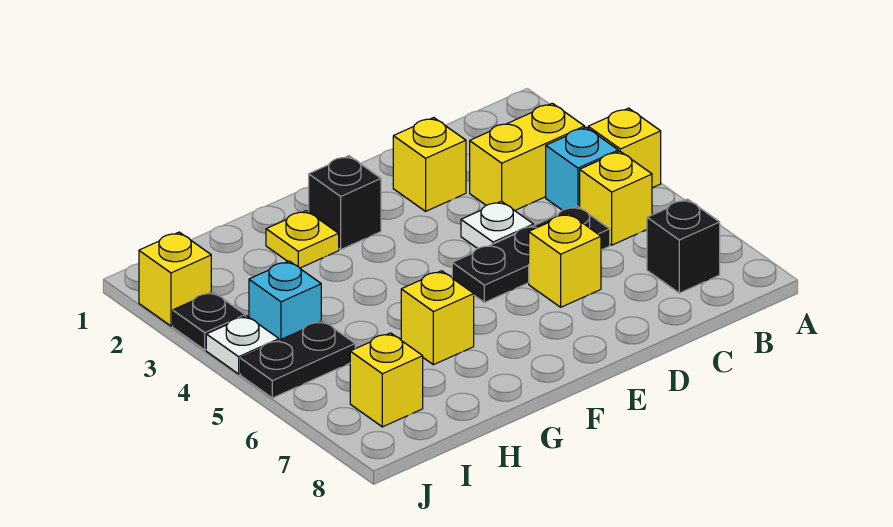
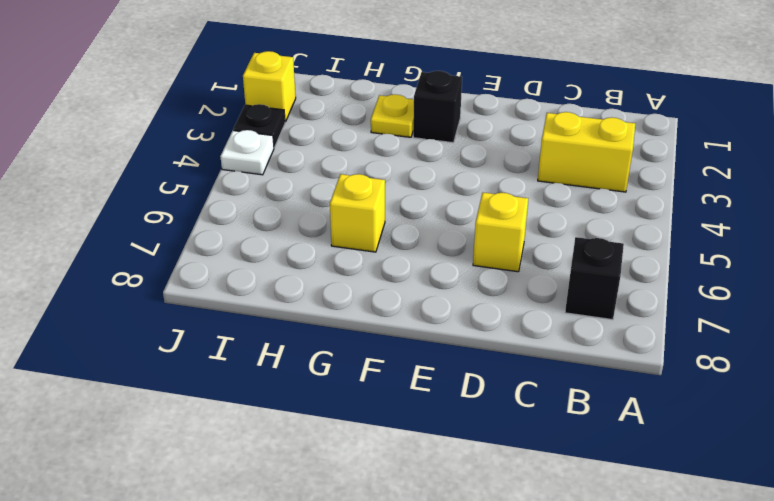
none -> yellow brick A4 level 1
none -> cyan brick B4 level 1
none -> yellow brick B5 level 1

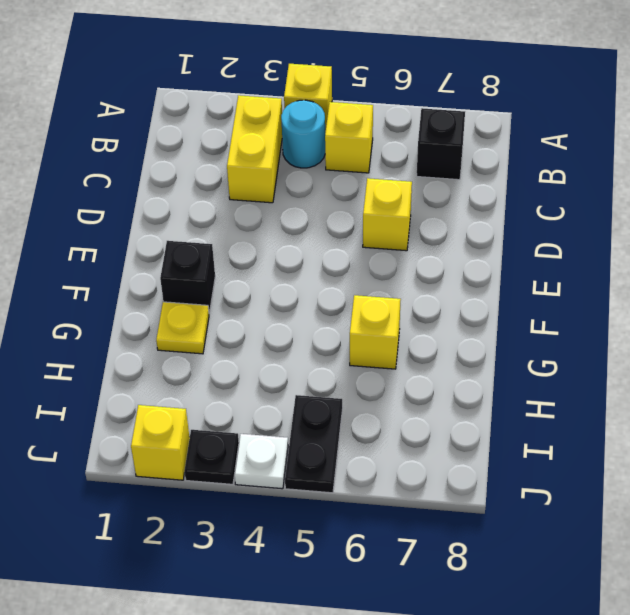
cyan round brick B4 level 1 -> cyan brick B4 level 1
none -> black plate C5:E5 level 1
none -> yellow brick D2 level 1
none -> white plate D4 level 1

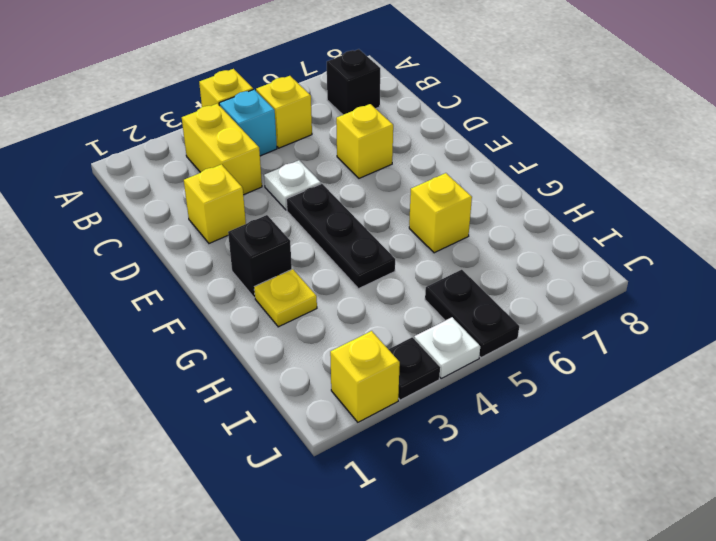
black plate E4:G4 level 1 -> black plate C5:E5 level 1
none -> cyan brick I4 level 1
none -> yellow brick I7 level 1

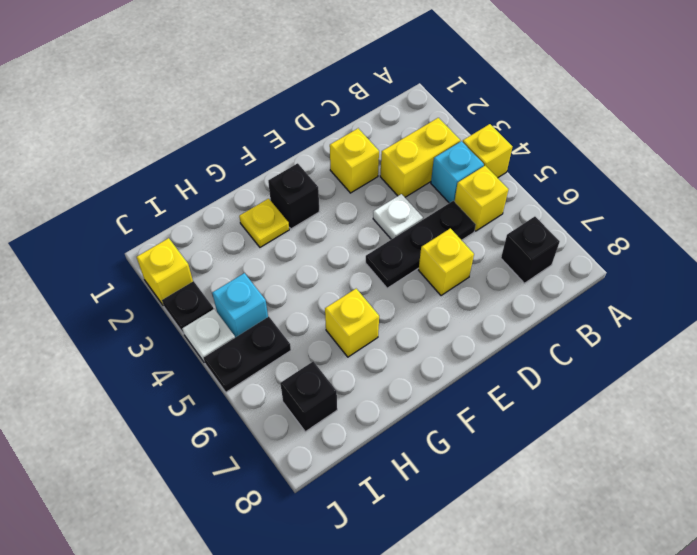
black brick I7 level 1 -> yellow brick I7 level 1

